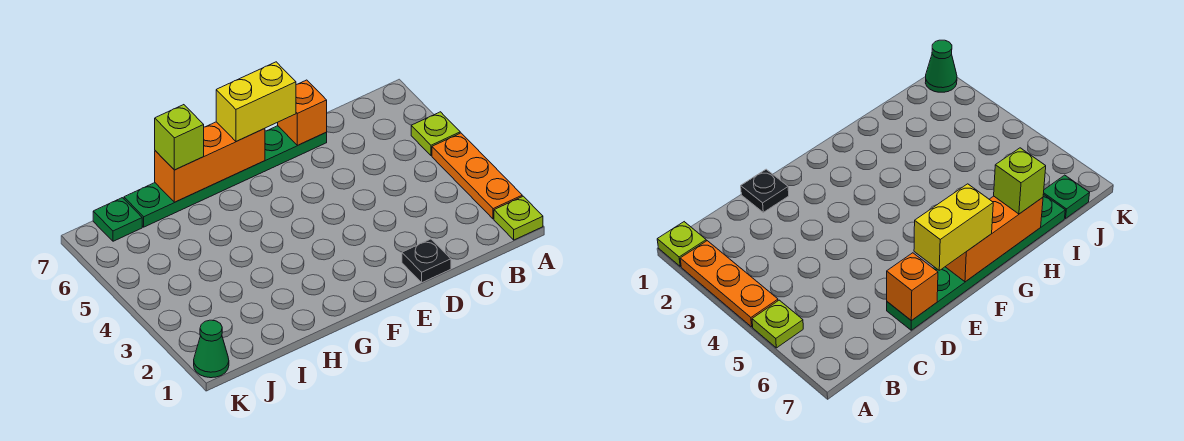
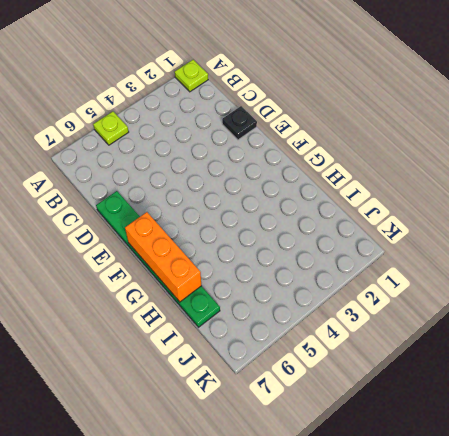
none -> orange plate A2:A4 level 1
none -> green plate J7 level 1

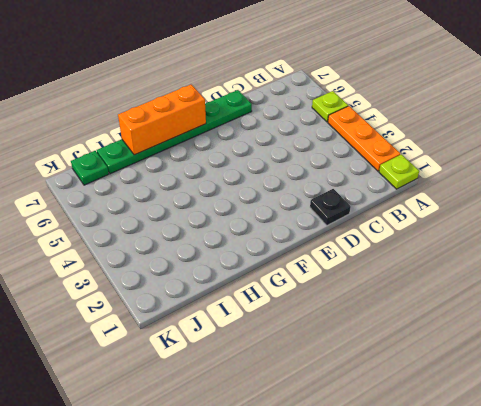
none -> green cone K1 level 1
none -> orange brick D7 level 2

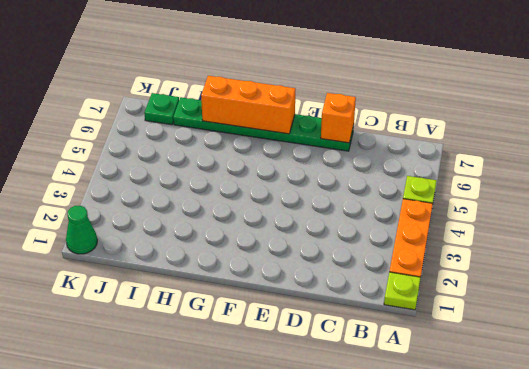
none -> black plate D1 level 1
none -> yellow brick E7:F7 level 3

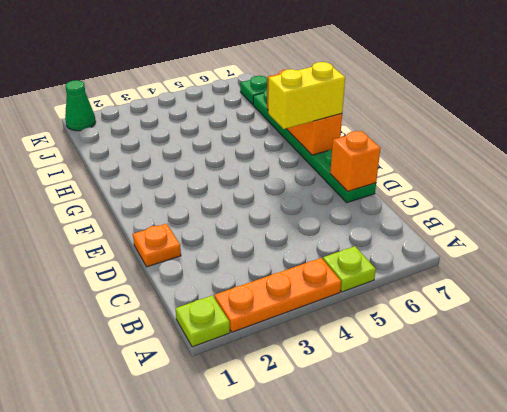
orange plate D1 level 1 -> black plate D1 level 1
yellow brick F6:F7 level 3 -> yellow brick E7:F7 level 3
none -> lime brick H7 level 3

